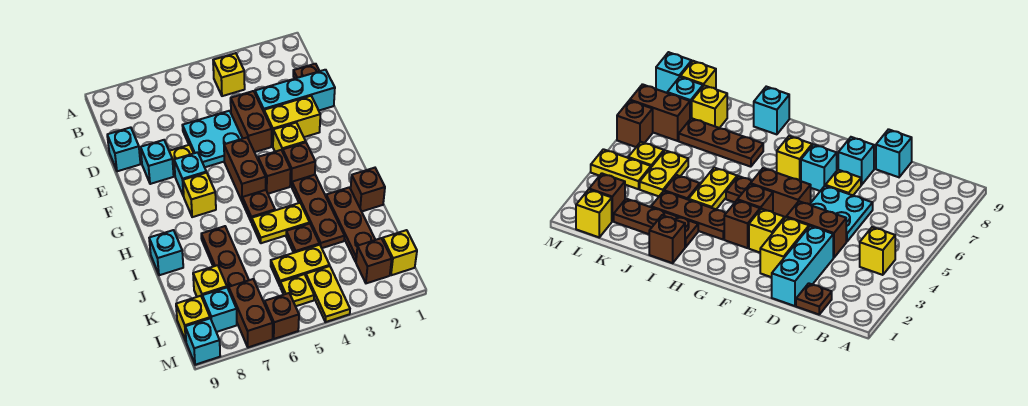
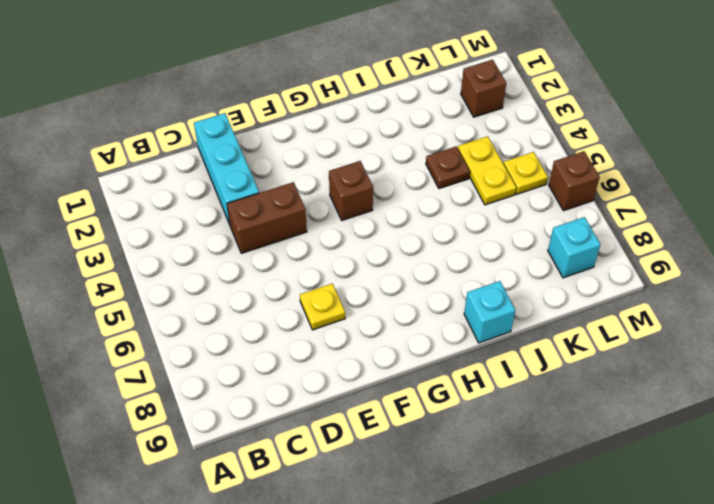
none -> yellow brick B4 level 1
none -> brown plate C1 level 1
none -> cyan plate D5:E6 level 1
none -> cyan brick D9 level 1

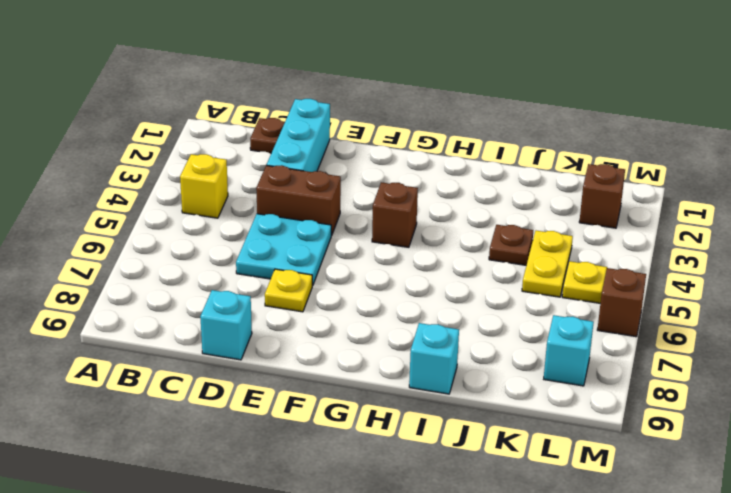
none -> yellow brick E2:E3 level 1
none -> cyan brick E8 level 1
none -> yellow brick F3 level 1
none -> brown brick F5:G5 level 1

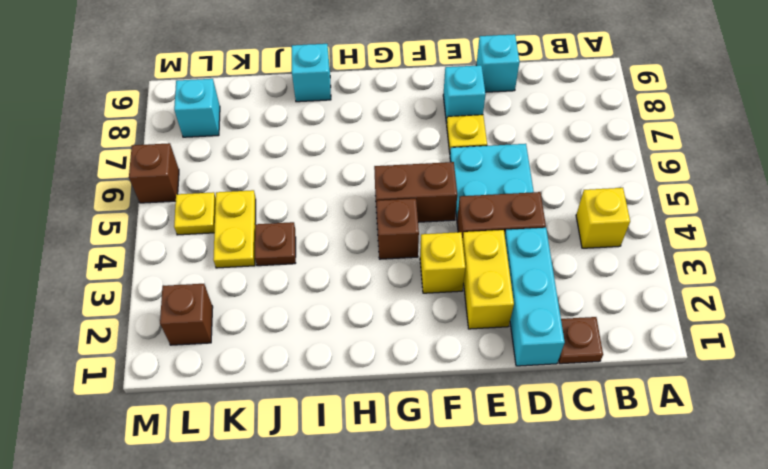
none -> cyan brick F7 level 1
none -> brown brick G3 level 1
none -> yellow brick G7 level 1
none -> brown plate H3:J3 level 1

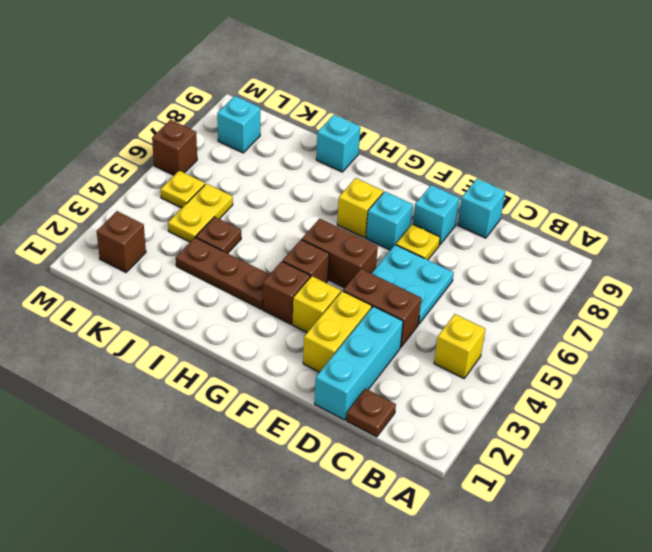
none -> brown plate H5 level 1
none -> brown brick I1 level 1
none -> brown plate I2:K2 level 1
none -> yellow plate I4:I5 level 1

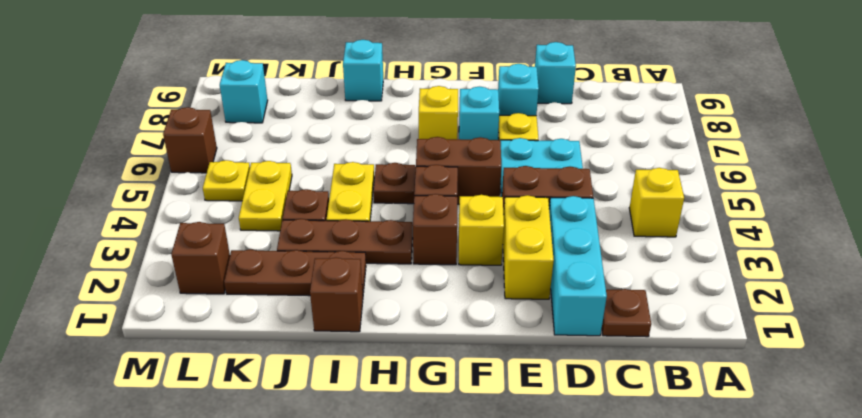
none -> brown plate I7:K7 level 1
none -> yellow brick K8 level 1
none -> yellow brick L1 level 1
none -> yellow plate L4:M4 level 1

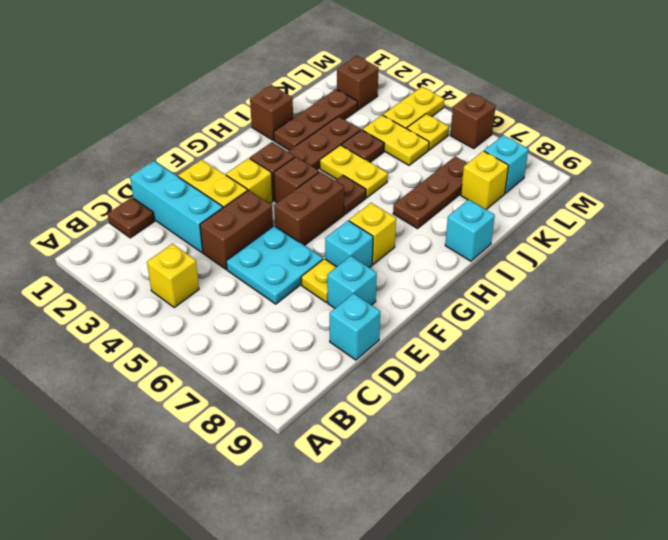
none -> yellow brick L1 level 1
none -> brown brick L7:M7 level 1
none -> yellow brick L9 level 1
none -> cyan brick M9 level 1

